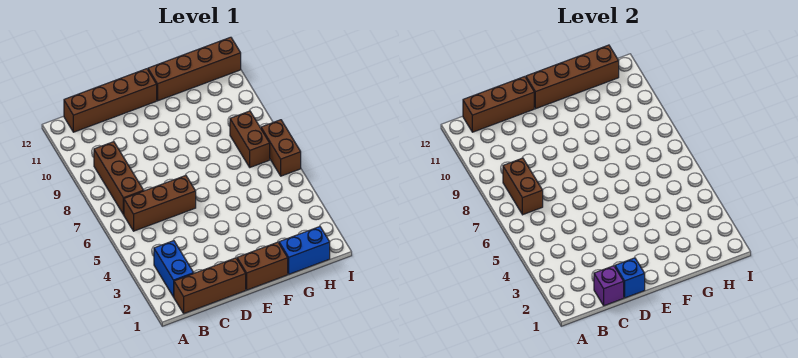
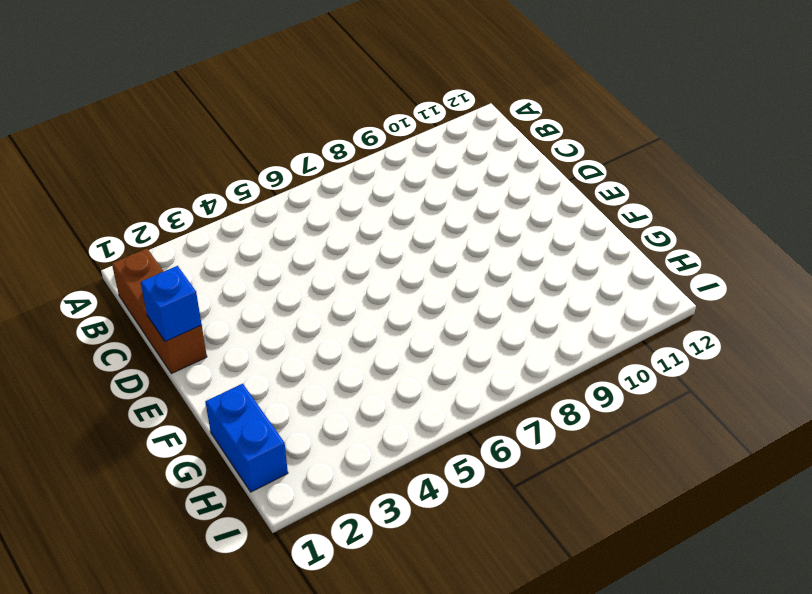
none -> blue brick B2:B3 level 1
none -> brown brick B6:D6 level 1
none -> brown brick B7:B9 level 1

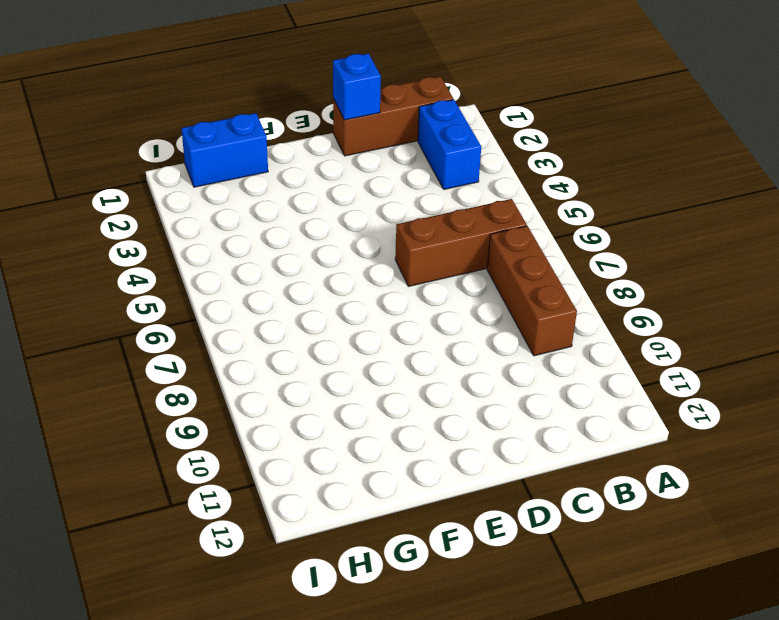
none -> brown brick B12:E12 level 1
none -> brown brick E1:F1 level 1
none -> brown brick F12:I12 level 1

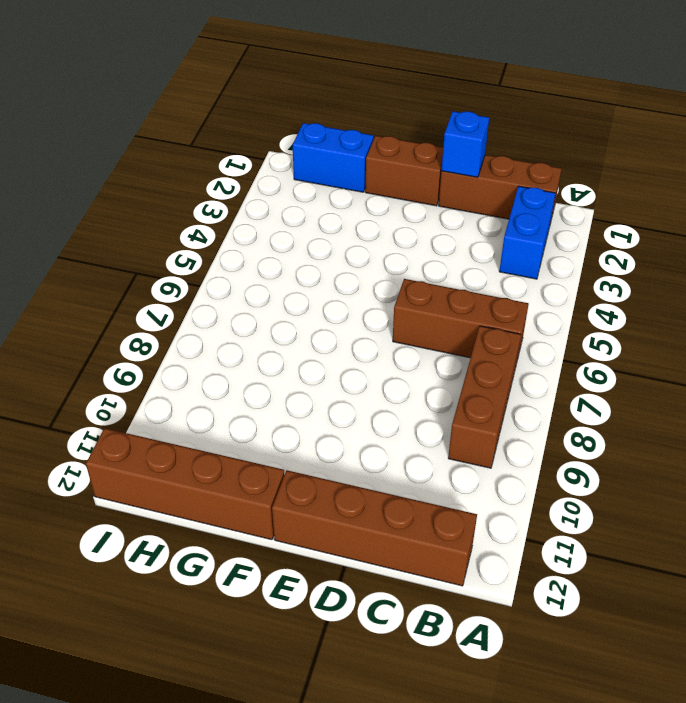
none -> brown brick H7:H8 level 1
none -> brown brick I6:I7 level 1
none -> brown brick B7:B8 level 2

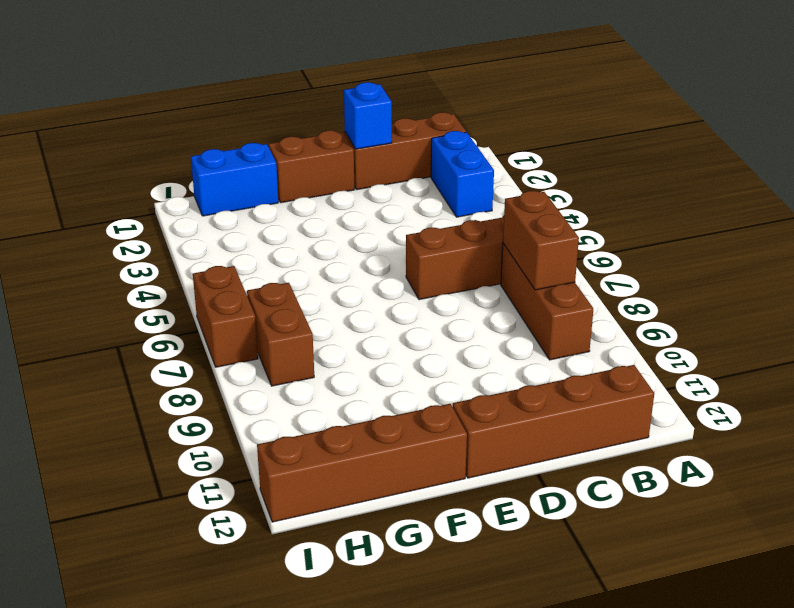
none -> brown brick B12:D12 level 2
none -> purple brick C1 level 2
none -> brown brick E12:H12 level 2

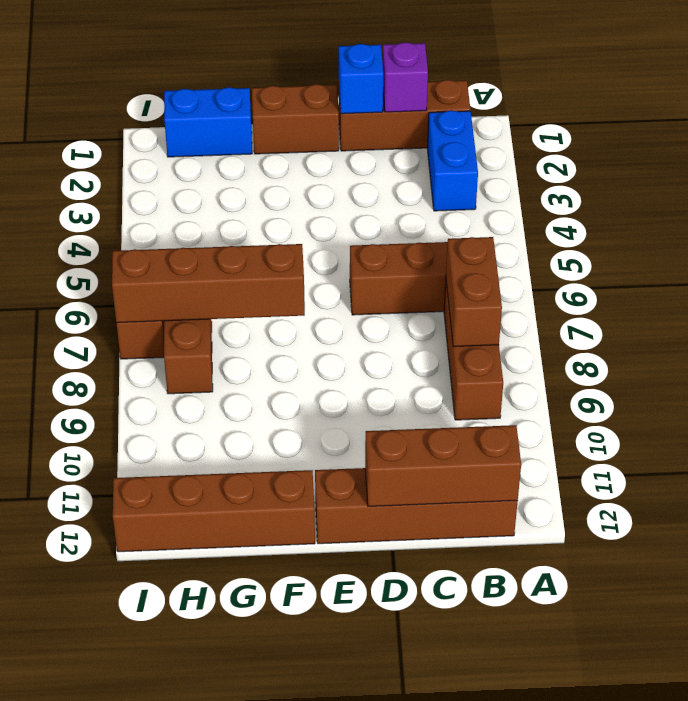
brown brick F7:I7 level 2 -> brown brick E12:H12 level 2

